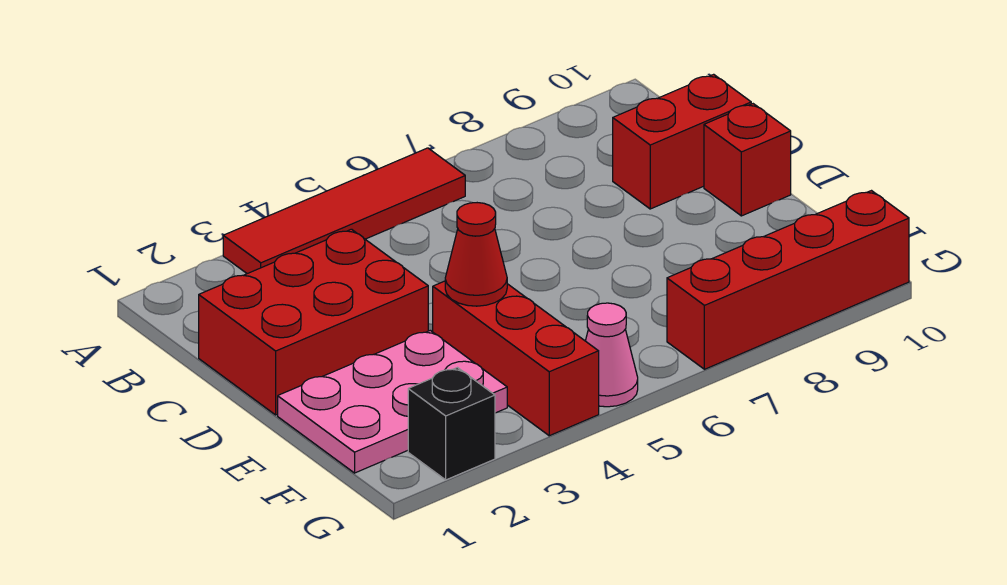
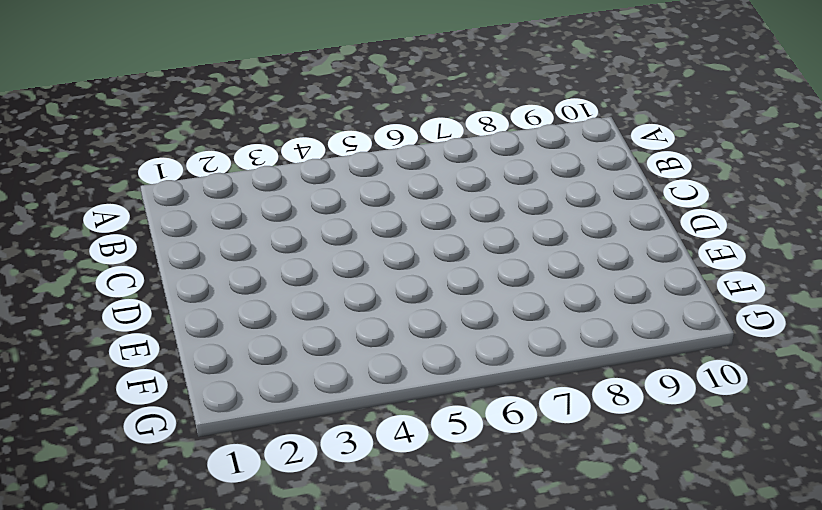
none -> red tile A3:A6 level 1
none -> red brick C1:D3 level 1

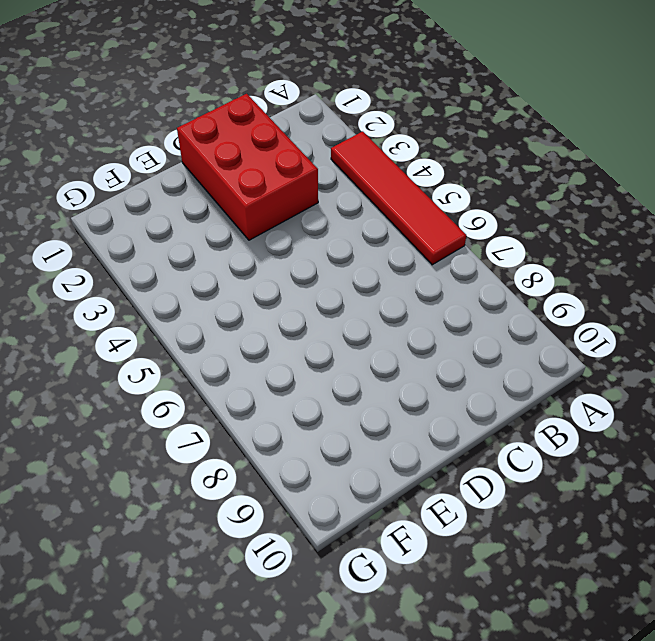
none -> red brick C9:C10 level 1
none -> red brick D10 level 1

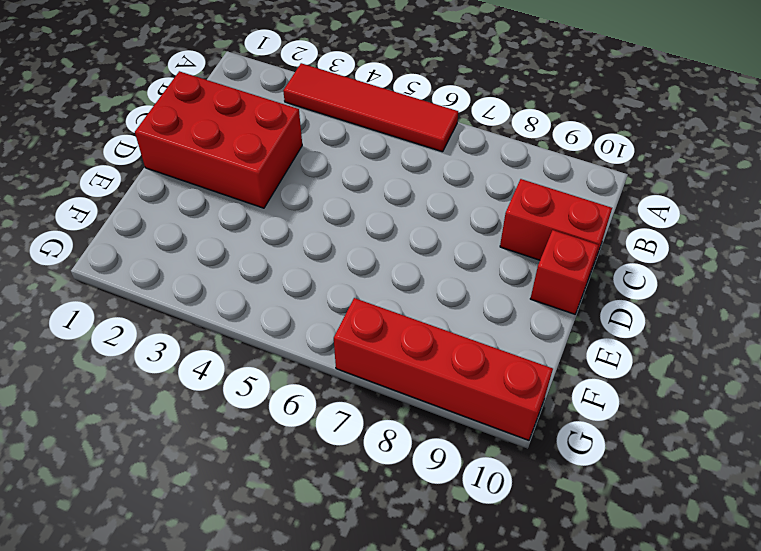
none -> pink plate E1:F3 level 1
none -> red brick E4:G4 level 1

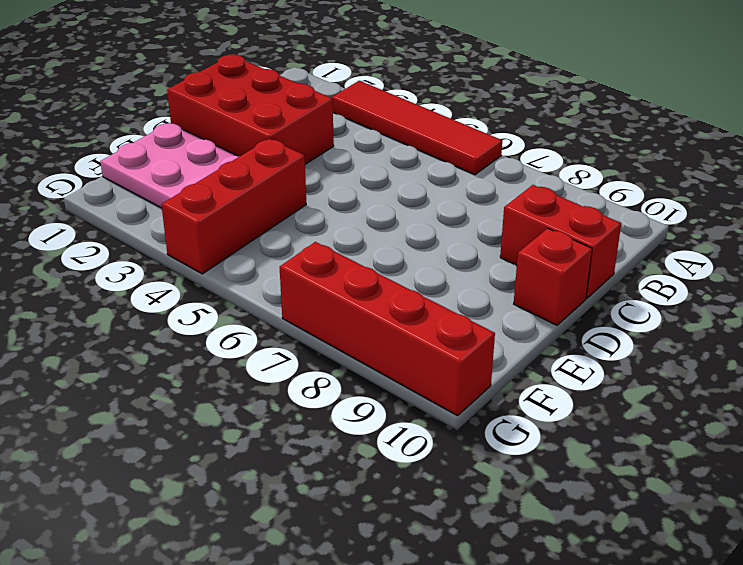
none -> black brick G2 level 1
none -> pink cone G5 level 1

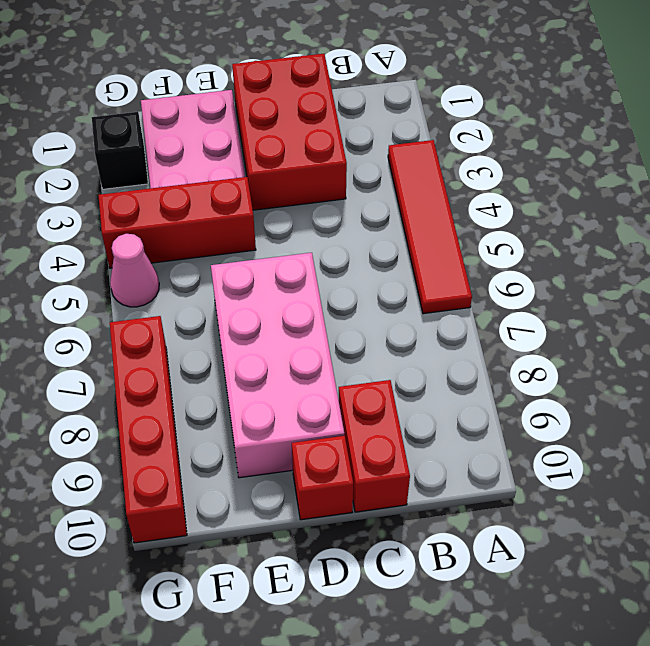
pink brick D6:E9 level 1 -> none
none -> red cone E4 level 2

